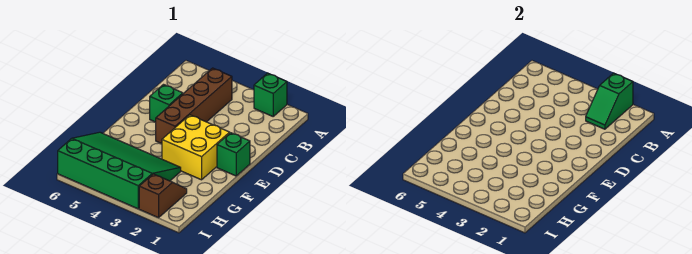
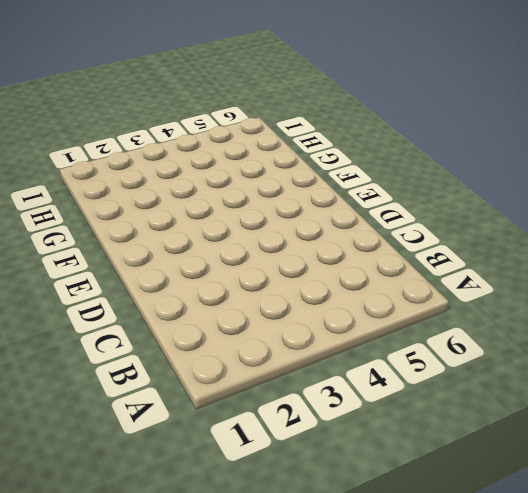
none -> green brick A2 level 1
none -> brown brick B4:E4 level 1

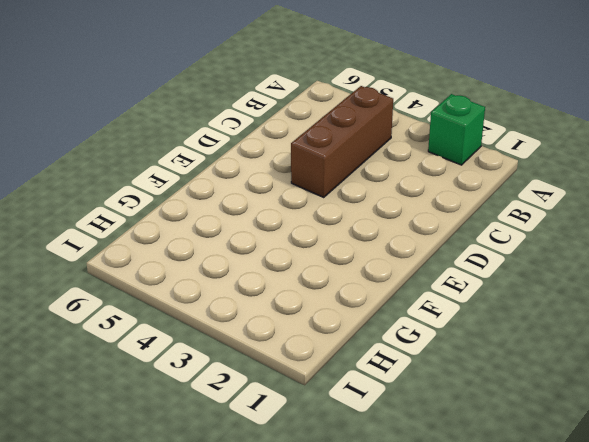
brown brick B4:D4 level 1 -> brown brick B4:E4 level 1
none -> green brick D5 level 1
none -> green brick E1 level 1

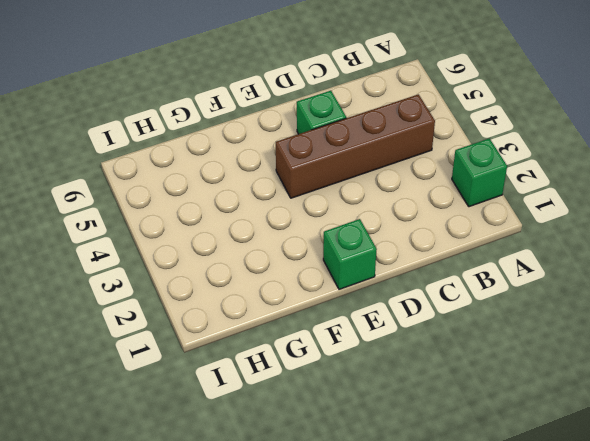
none -> yellow brick E2:F3 level 1
none -> green slope G3:I6 level 1 top I

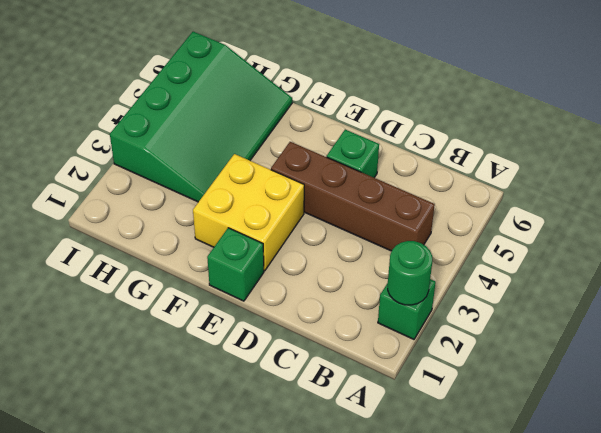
green round brick A2 level 2 -> green slope A2:B2 level 2 top A
none -> brown slope H2:I2 level 1 top I

